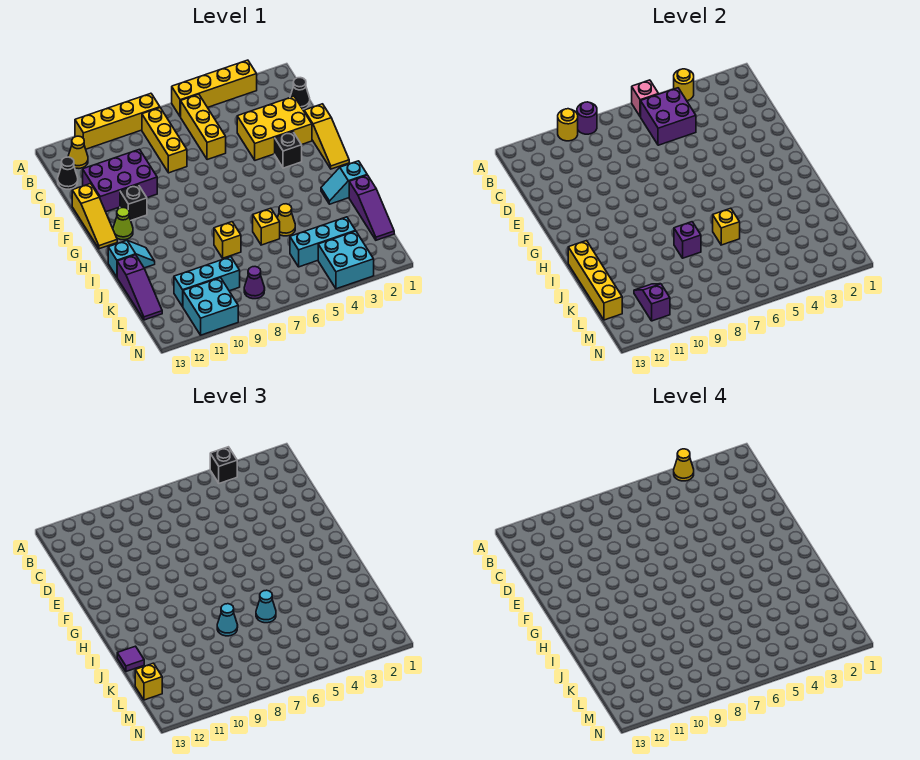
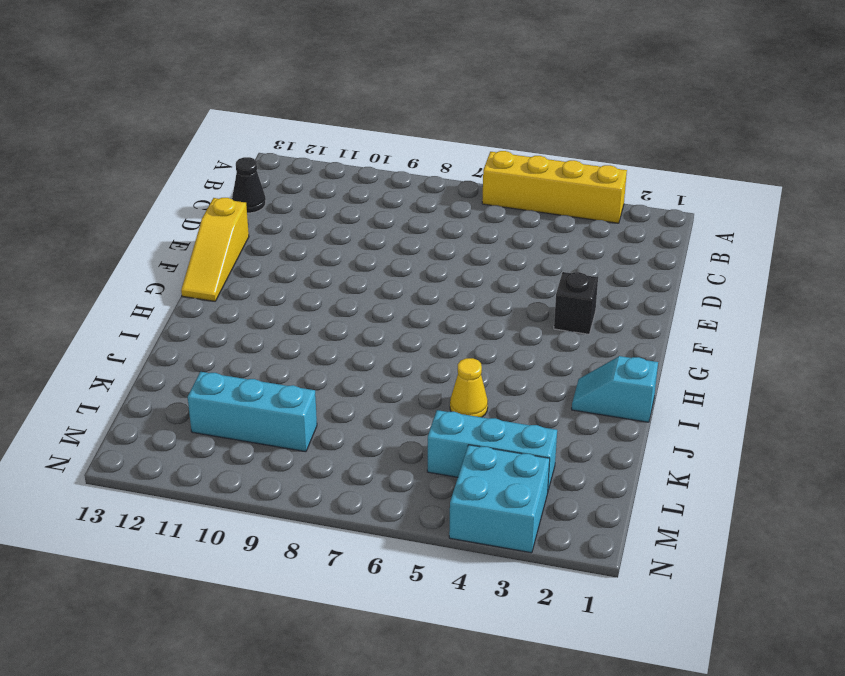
none -> yellow brick A8:A11 level 1
none -> yellow brick B6:D6 level 1
none -> yellow brick B8:D8 level 1
none -> yellow cone B12 level 1

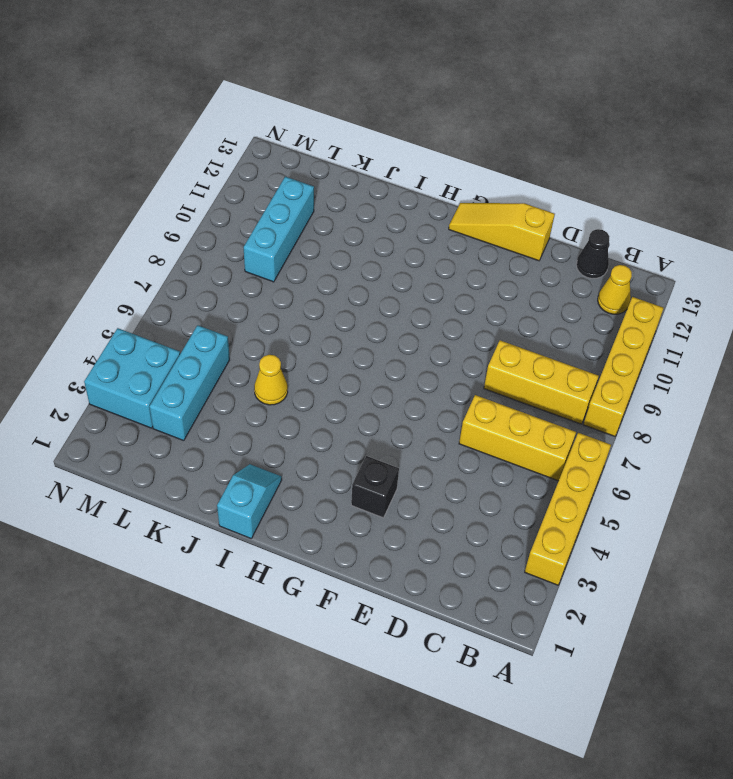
none -> black cone C1 level 1
none -> yellow brick D2:E4 level 1
none -> purple brick D10:E12 level 1
none -> yellow slope E1:G1 level 1 top E

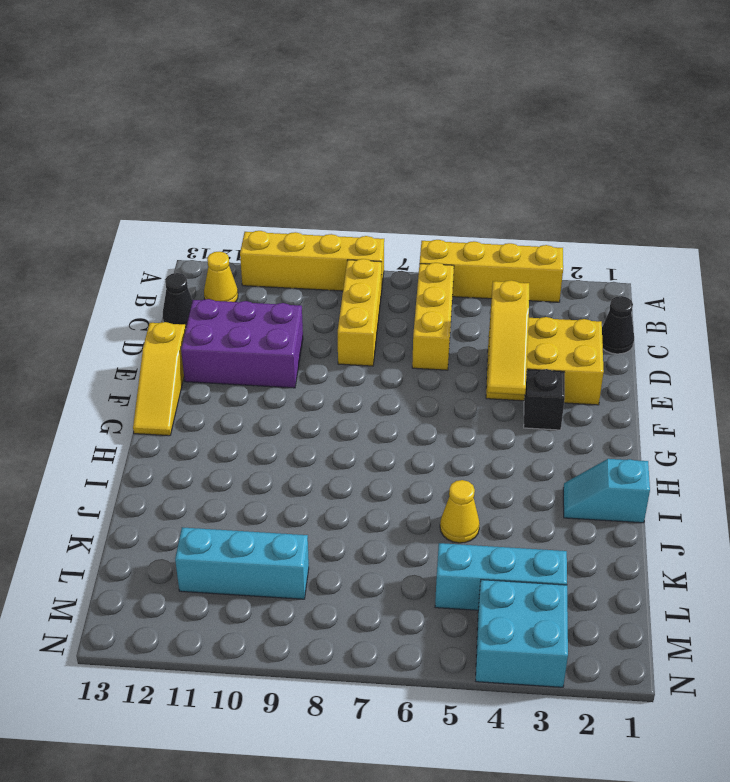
yellow slope D4:F4 level 2 top D -> yellow slope E1:G1 level 1 top E
none -> black brick F11 level 1
none -> lime cone G12 level 1
none -> cyan slope I12:I13 level 1 top 13
none -> purple slope J1:L1 level 1 top J

